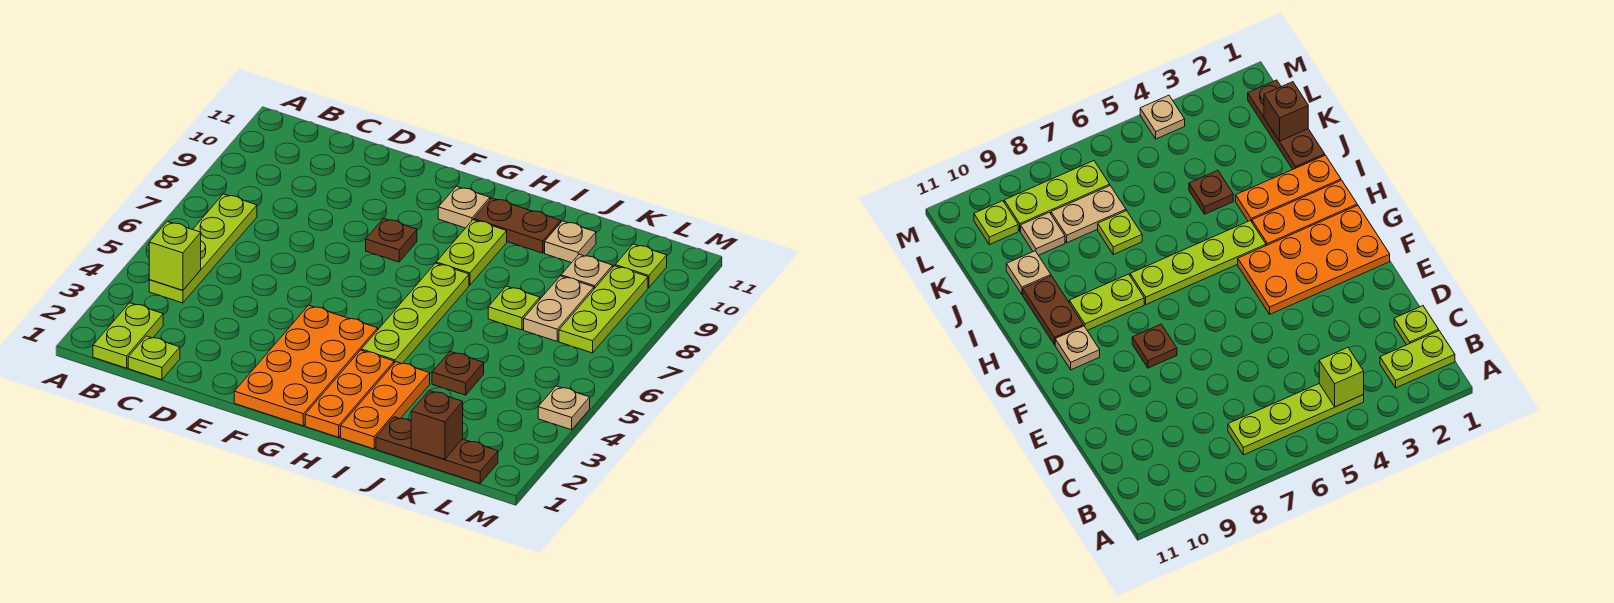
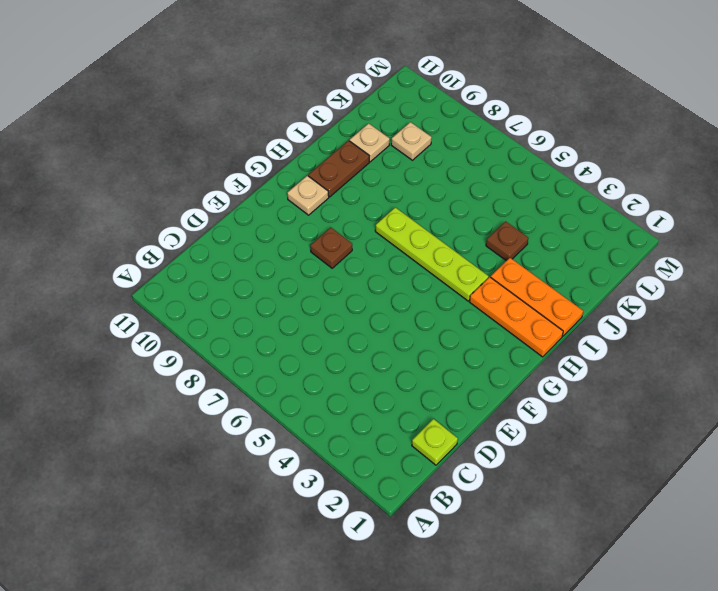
none -> lime plate B1:B2 level 1
none -> lime plate B4:B7 level 1
none -> orange plate F1:G4 level 1

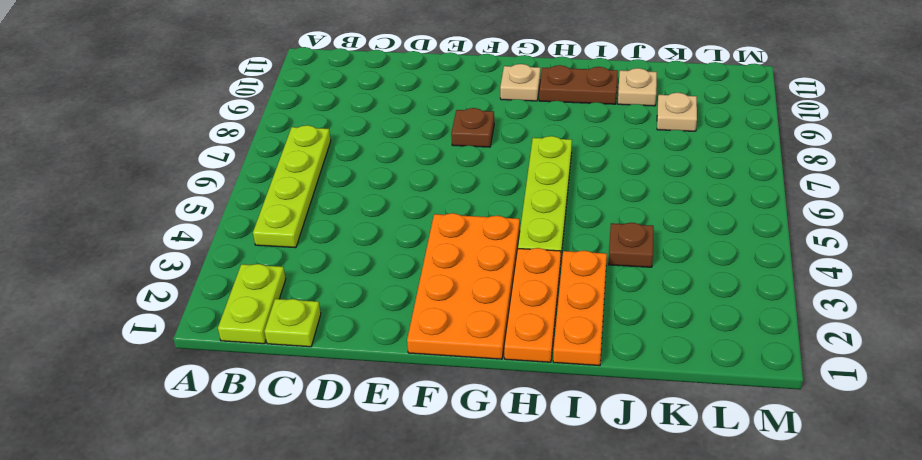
none -> lime plate H8:H9 level 1
none -> brown plate J1:L1 level 1
none -> lime plate J7 level 1

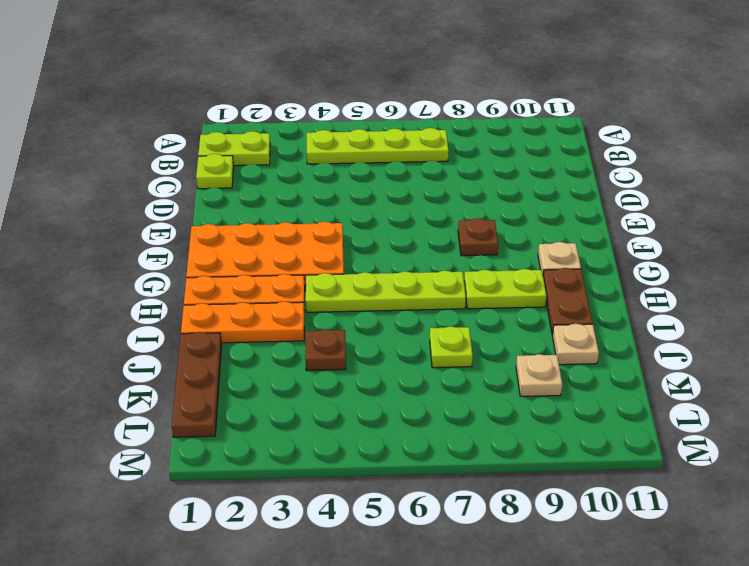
none -> tan plate K7:K8 level 1
none -> lime plate L7:L9 level 1
none -> lime plate L10 level 1

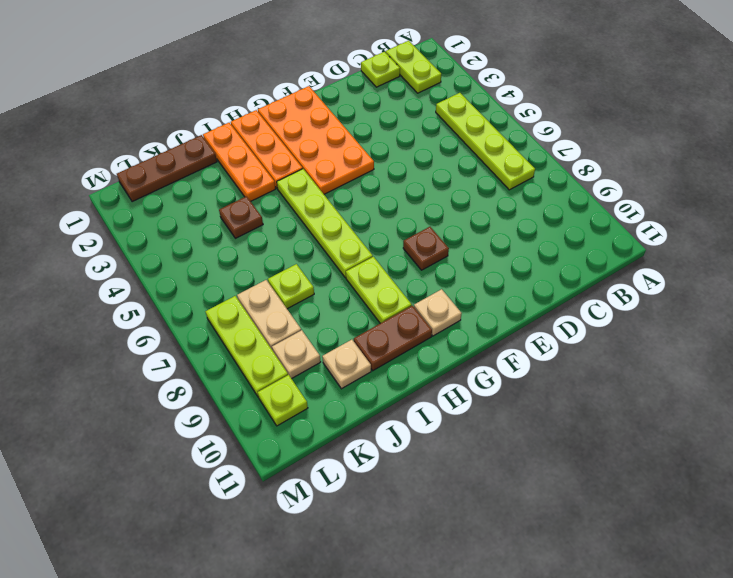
none -> tan plate M4 level 1
none -> lime brick B4 level 2
none -> brown brick K1 level 2

